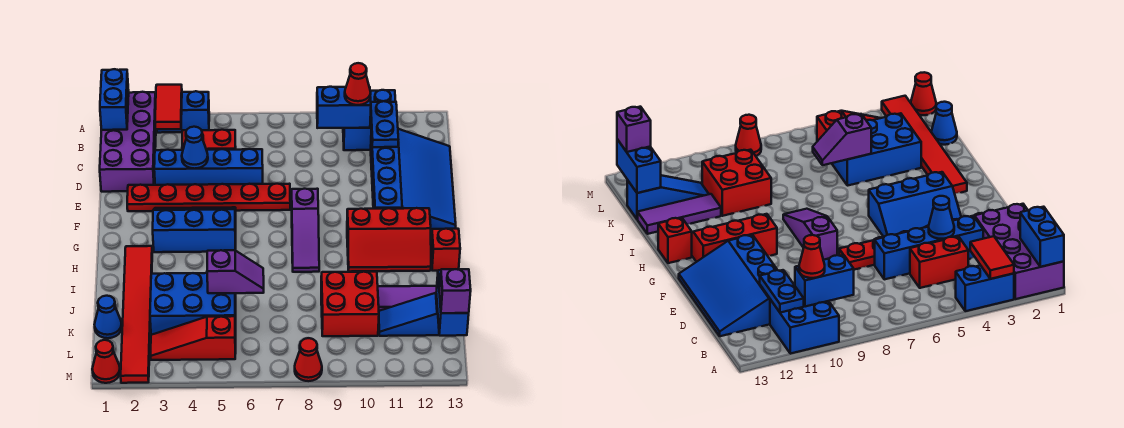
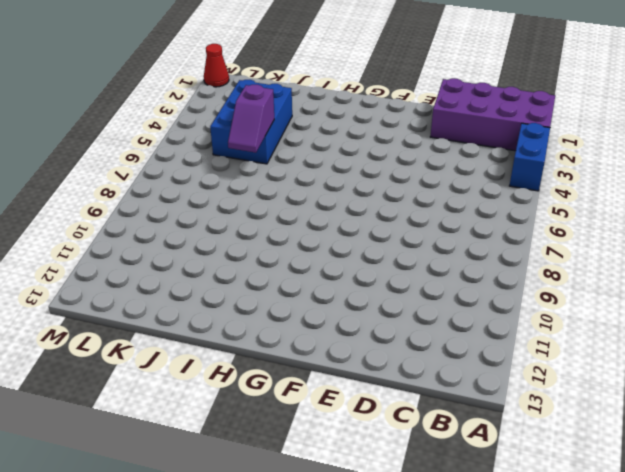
none -> blue brick A10:B11 level 1
none -> red brick C4:C5 level 1
none -> blue slope C11:F13 level 1 top 11

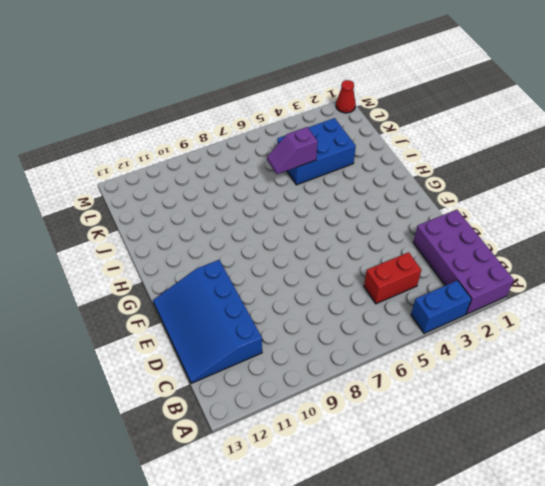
none -> blue brick A10:B11 level 1
none -> blue brick D3:D6 level 1
none -> red plate E2:E7 level 1

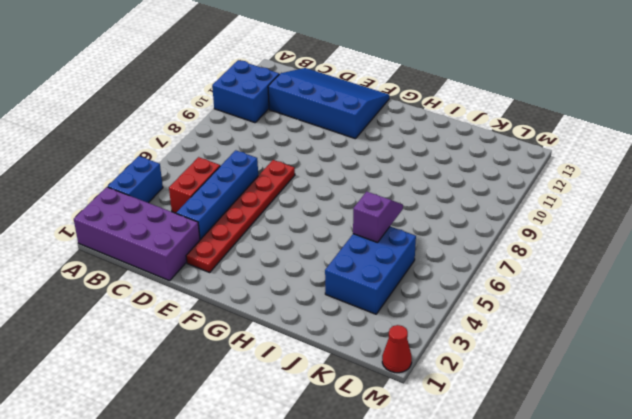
none -> blue slope F3:G5 level 1 top G
none -> purple slope F8:H8 level 1 top F
none -> red slope G10:H12 level 1 top G

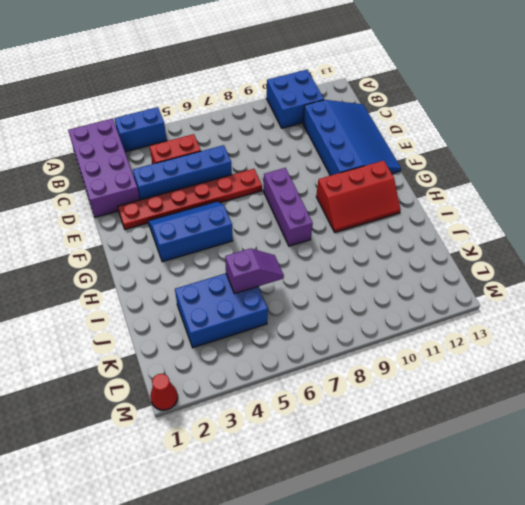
purple brick F8:H8 level 1 -> purple slope F8:H8 level 1 top F
none -> red tile H2:M2 level 1
none -> red brick H13 level 1
none -> red brick J9:K10 level 1

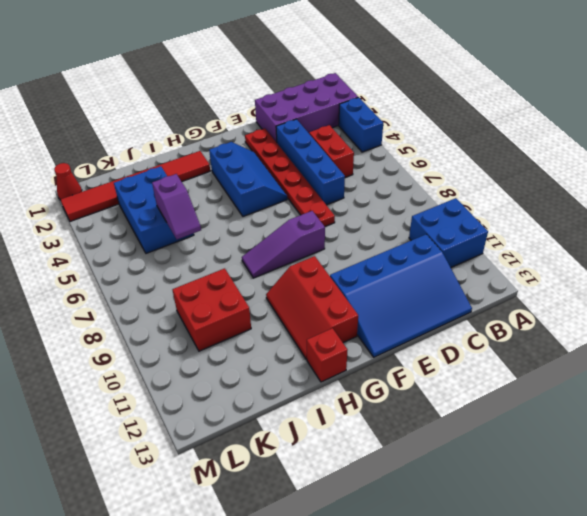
none -> purple tile J11:J13 level 1
none -> blue cone K1 level 1
none -> blue slope K11:K13 level 1 top 13

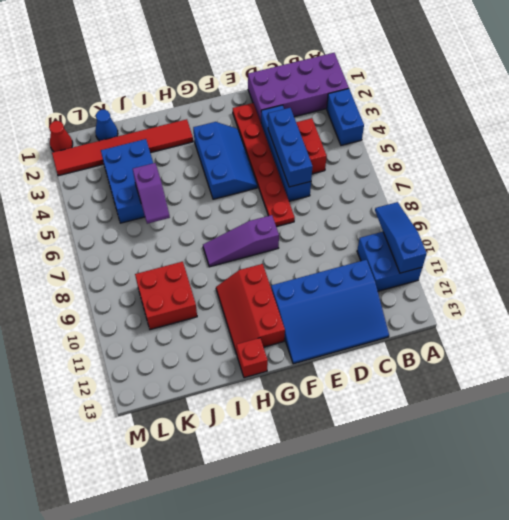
blue slope A9:A11 level 2 top 11 -> blue slope K11:K13 level 1 top 13
blue brick D4:D6 level 2 -> blue cone D4 level 2
none -> purple tile J11:J13 level 1
none -> red slope L3:L5 level 1 top 5
none -> red cone M8 level 1

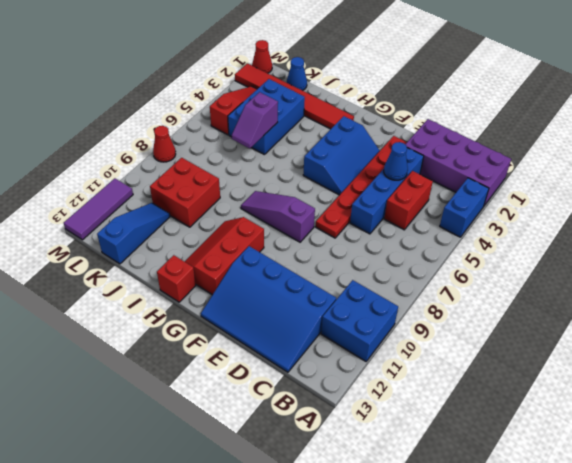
purple tile M11:M13 level 1 -> purple tile J11:J13 level 1
none -> blue brick A1:B1 level 2
none -> red tile A3:B3 level 2
none -> blue brick B9:B10 level 2

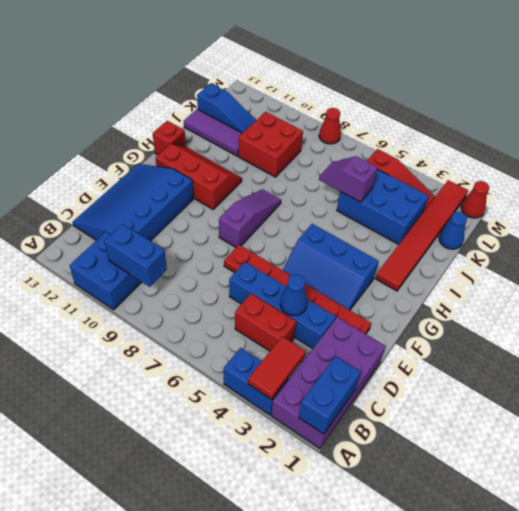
none -> blue plate B11:C11 level 2
none -> blue brick K13:L13 level 2
none -> red cone B10 level 3

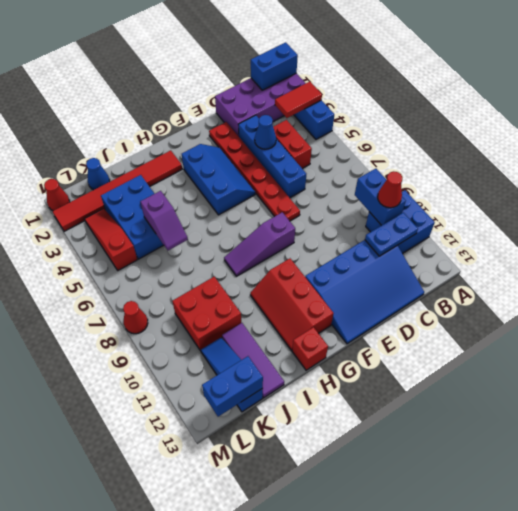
none -> purple brick L13 level 3

